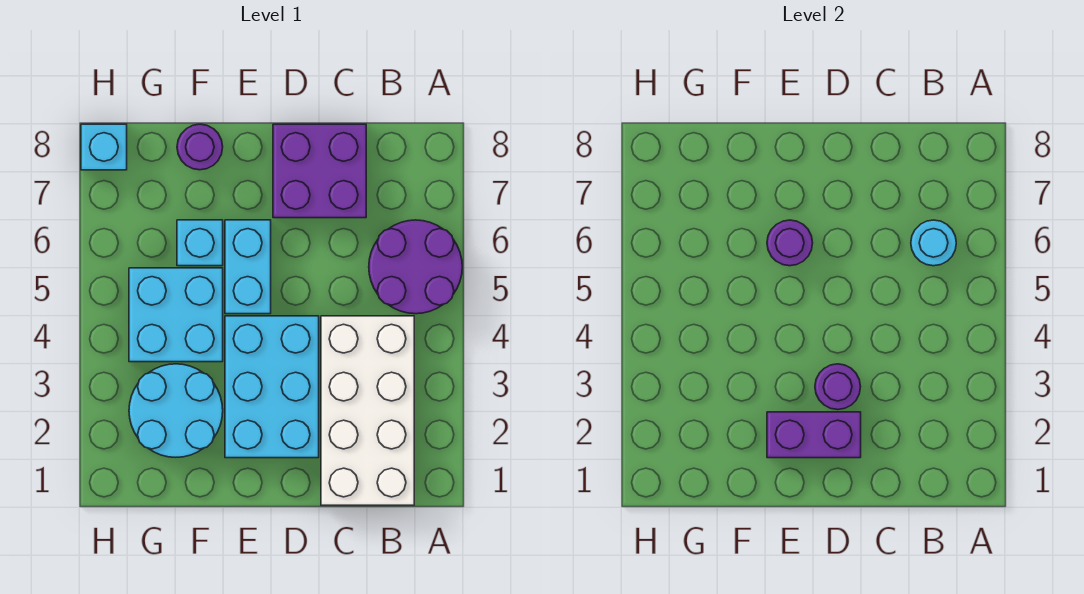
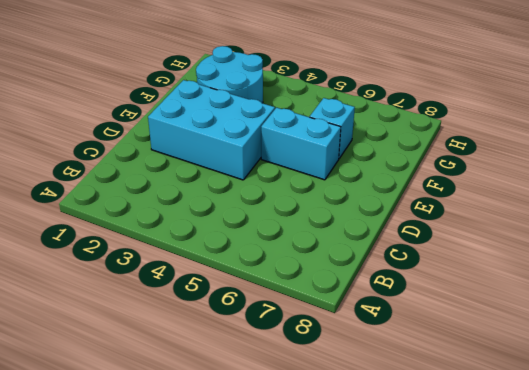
none -> purple round brick A5:B6 level 1
none -> white brick B1:C4 level 1
none -> purple brick C7:D8 level 1

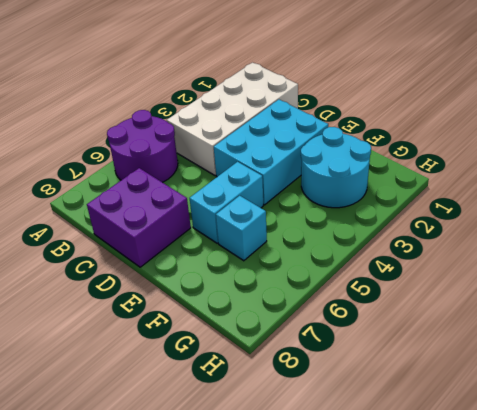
none -> cyan brick F4:G5 level 1
none -> purple round brick F8 level 1
none -> cyan brick H8 level 1

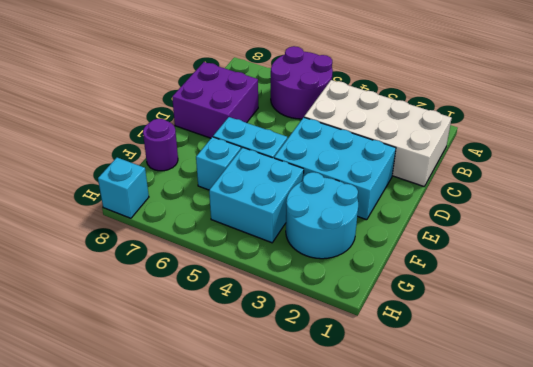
none -> cyan round brick B6 level 2
none -> purple brick D2:E2 level 2
none -> purple round brick D3 level 2

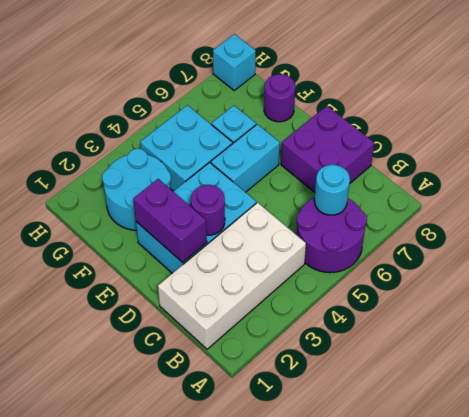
none -> purple round brick E6 level 2

